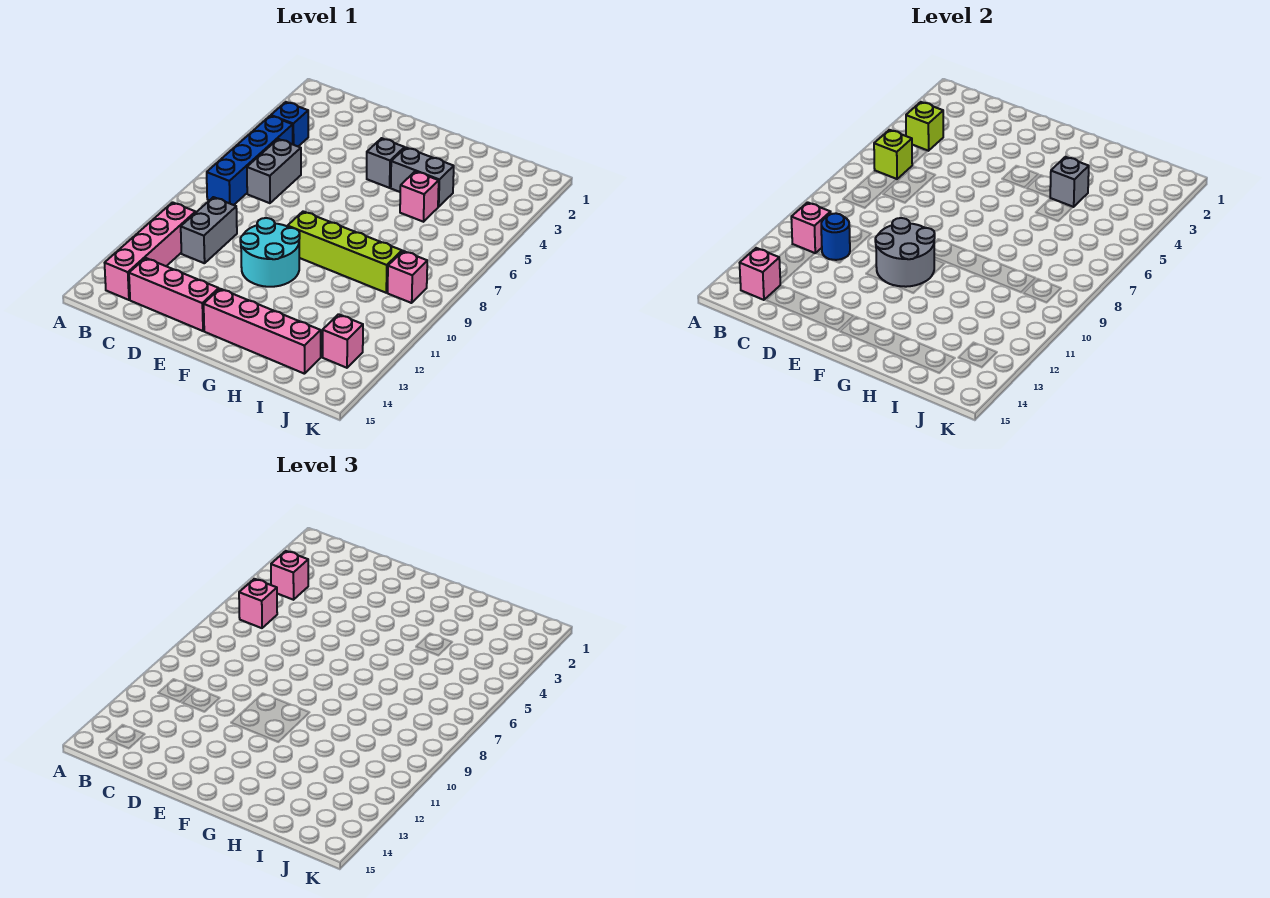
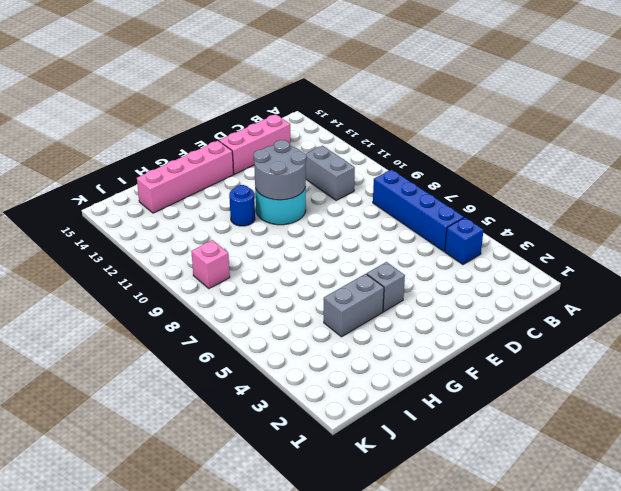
blue round brick G11 level 1 -> blue round brick C11 level 2
none -> pink brick B11:B14 level 1
none -> grey brick C6:C7 level 1
none -> lime brick F9:I9 level 1

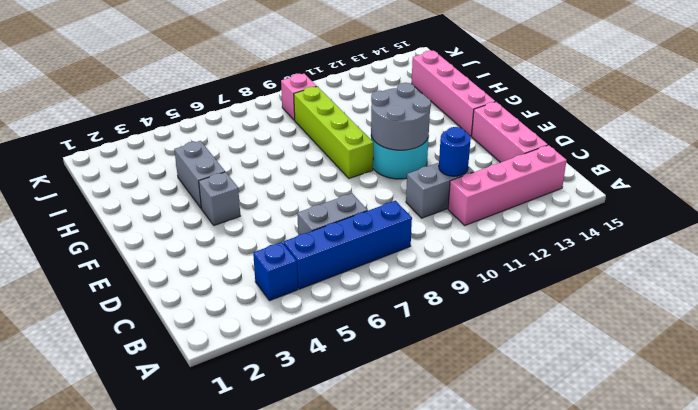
none -> pink brick H5 level 1
none -> pink brick J13 level 1
none -> lime brick B4 level 2

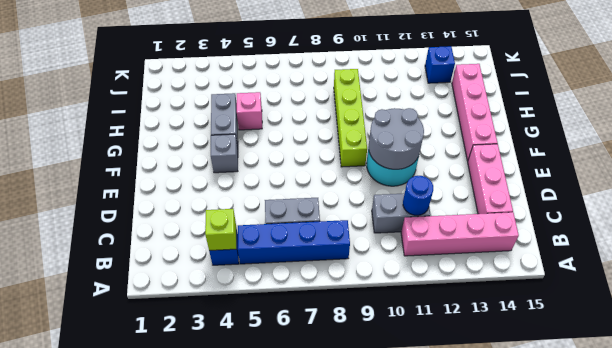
blue brick J13 level 1 -> pink brick J13 level 1
none -> pink brick J9 level 1
none -> lime brick B6 level 2
none -> pink brick B11 level 2

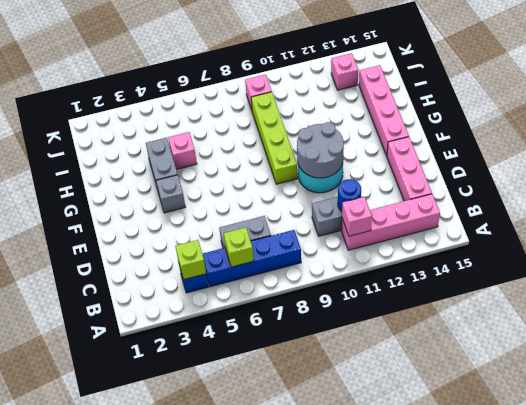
none -> pink brick B14 level 2
none -> grey brick H4 level 2
none -> pink brick B4 level 3

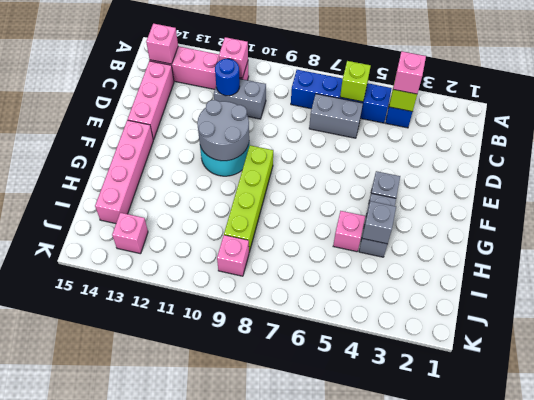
none -> pink brick B6 level 3

